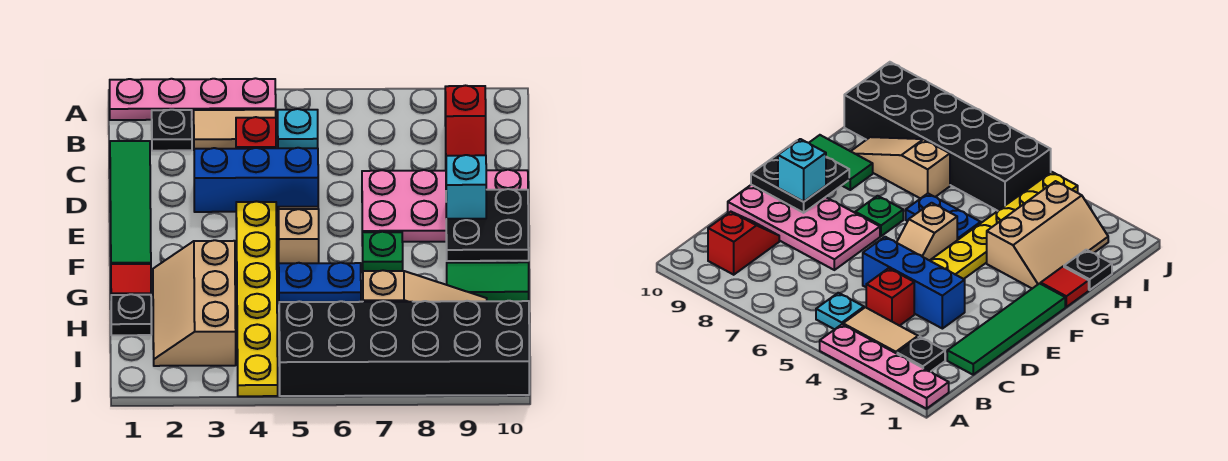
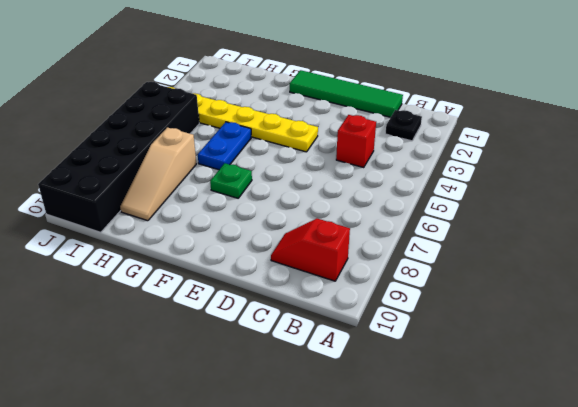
none -> pink plate A1:A4 level 1
none -> tan tile B3:B4 level 1
none -> cyan plate B5 level 1

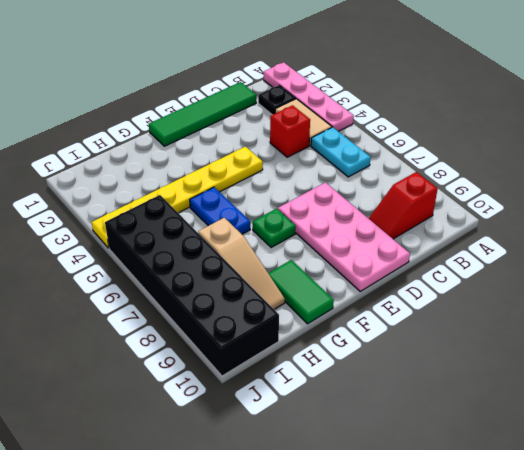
cyan plate B5:B6 level 1 -> cyan plate B5 level 1
none -> blue brick D3:D5 level 1
none -> tan slope E5:F5 level 1 top F
none -> red tile G1 level 1

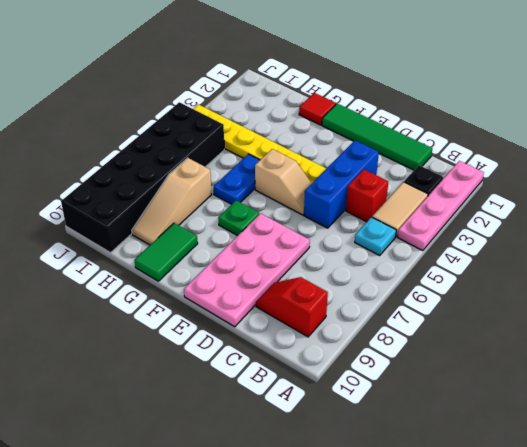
none -> tan slope G2:I3 level 1 top 3
none -> black plate H1 level 1
none -> black plate E9:F10 level 2

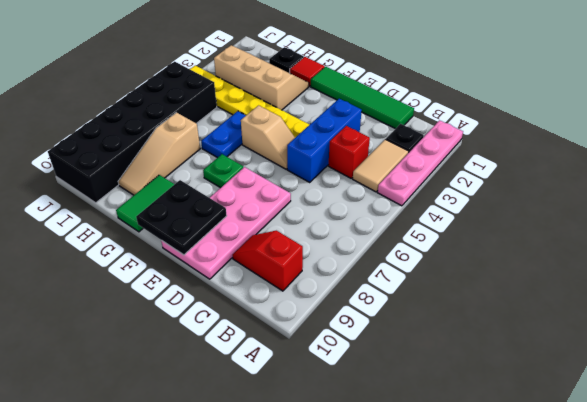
none -> cyan plate B5 level 1
none -> cyan brick E9 level 3

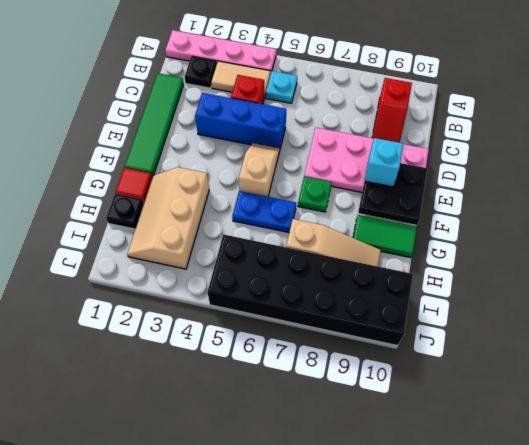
none -> yellow plate E4:J4 level 1

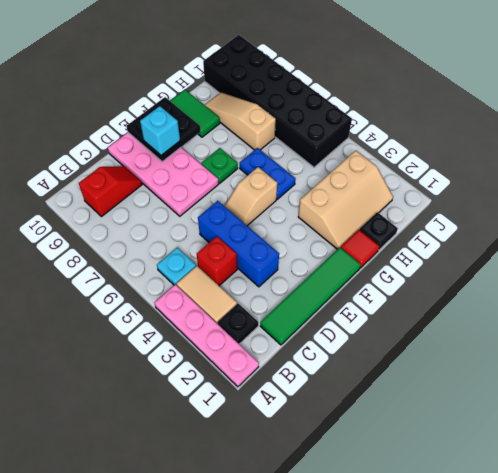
none -> yellow plate E4:J4 level 1

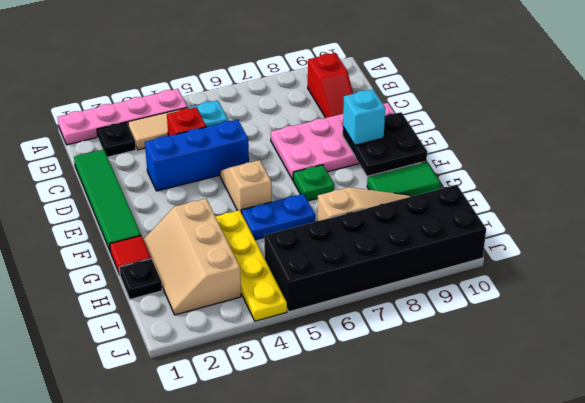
yellow plate G4:J4 level 1 -> yellow plate E4:J4 level 1

